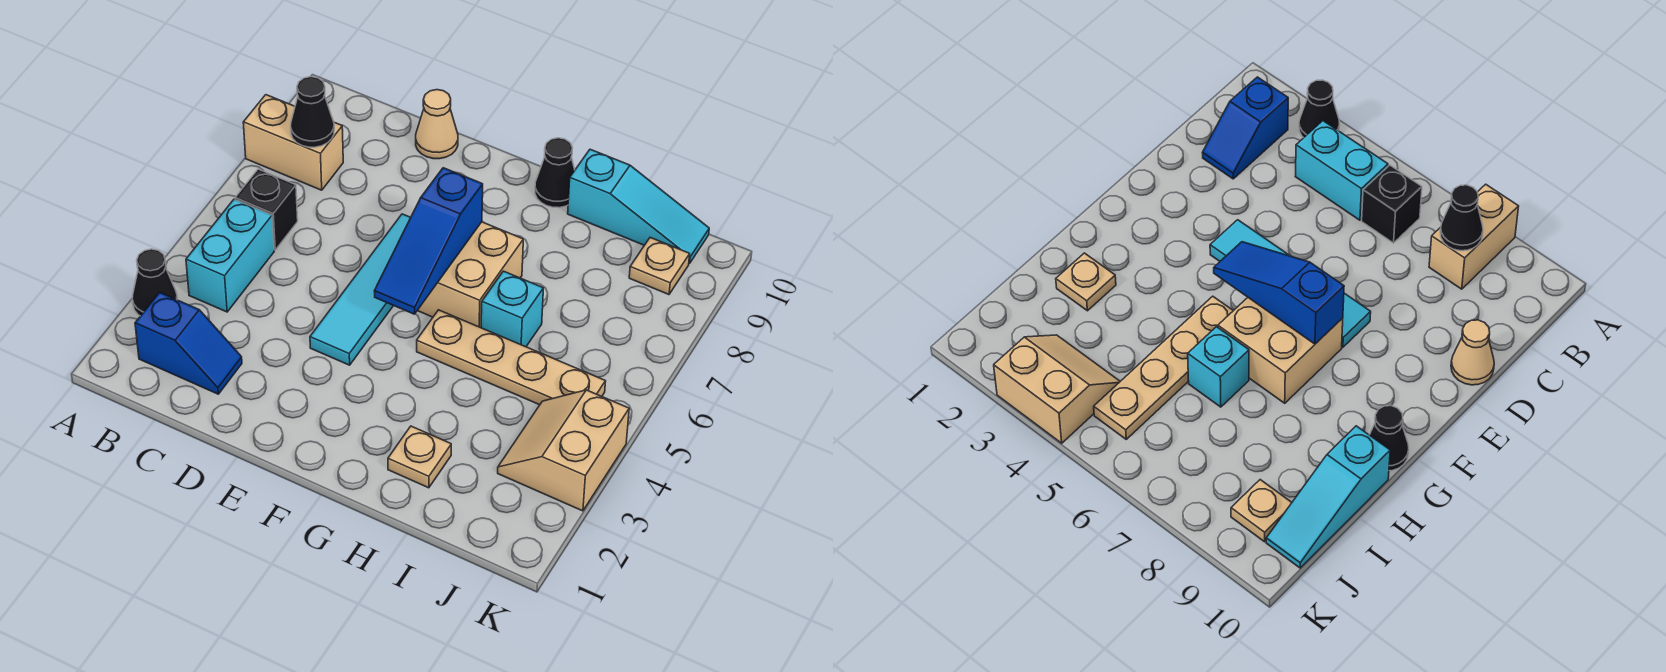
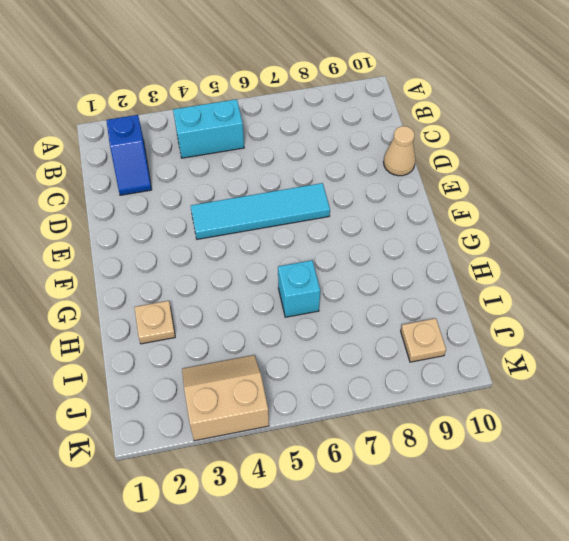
none -> black cone A3 level 1
none -> tan brick A8:B8 level 1
none -> black brick B6 level 1

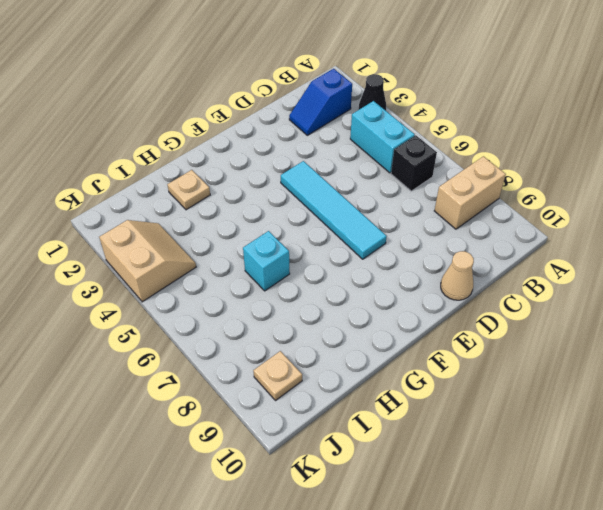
none -> tan brick F6:G7 level 1
none -> tan plate G5:J5 level 1
none -> black cone G10 level 1

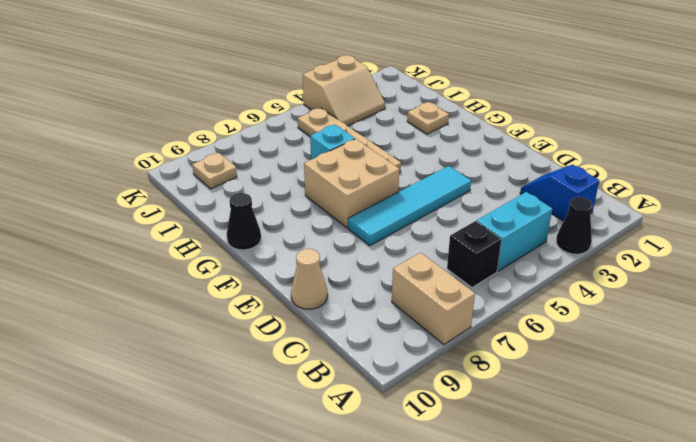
none -> cyan slope H10:J10 level 1 top H
none -> black cone B8 level 2
none -> blue slope F5:F7 level 2 top 7

